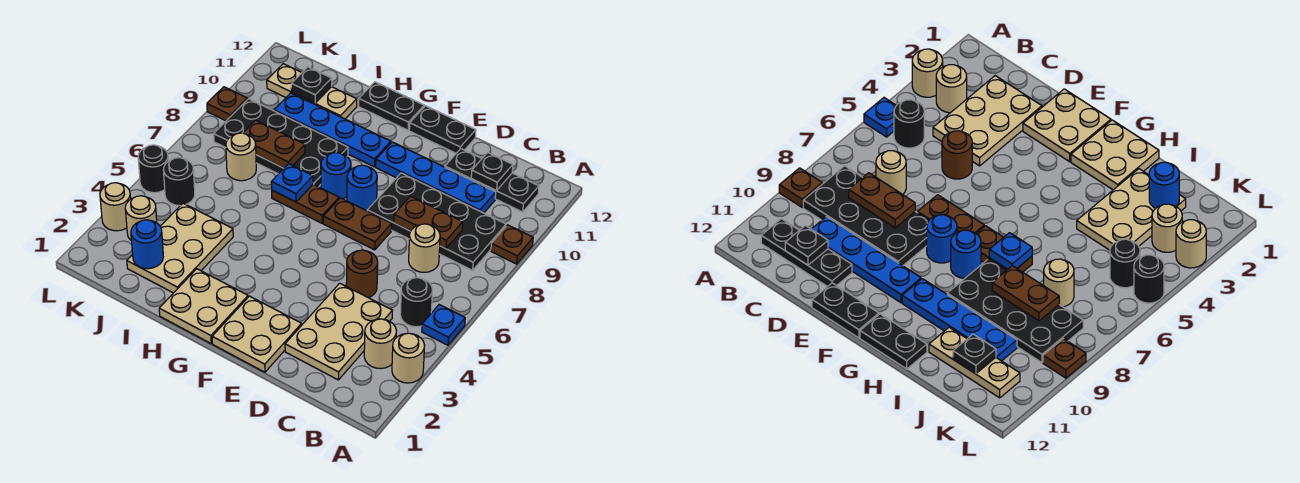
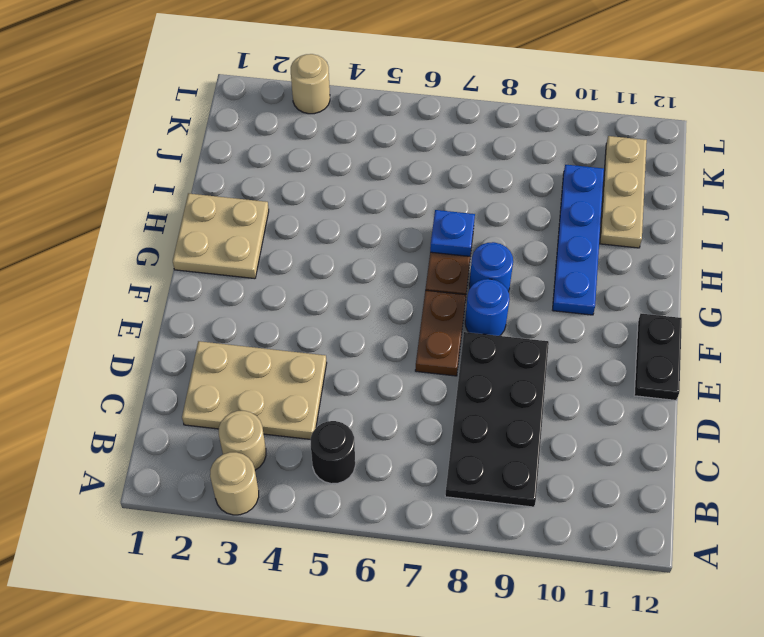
none -> blue plate A5 level 1
none -> brown plate A9 level 1
none -> black plate B11:D11 level 1
none -> tan round brick C7 level 1

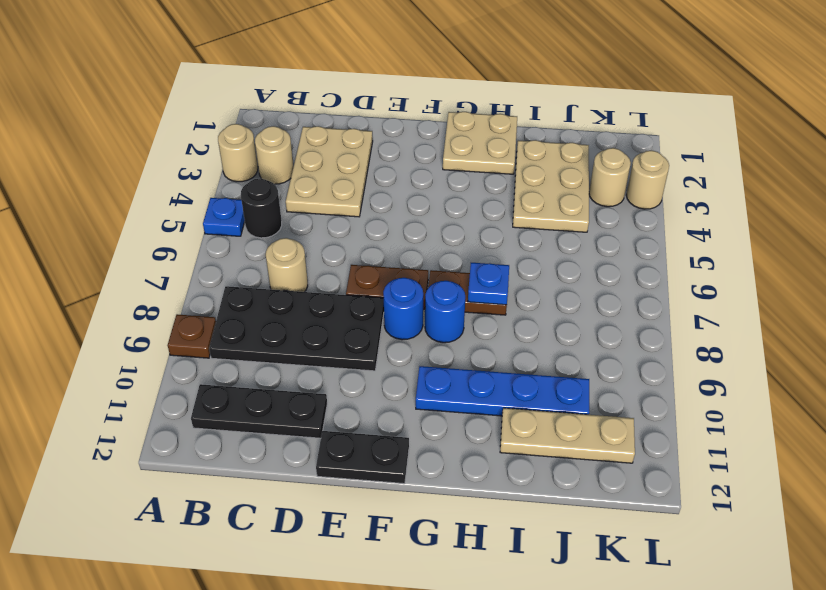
none -> blue plate C10:F10 level 1
none -> brown round brick D5 level 1
none -> tan plate E1:F2 level 1
none -> black plate G12:H12 level 1

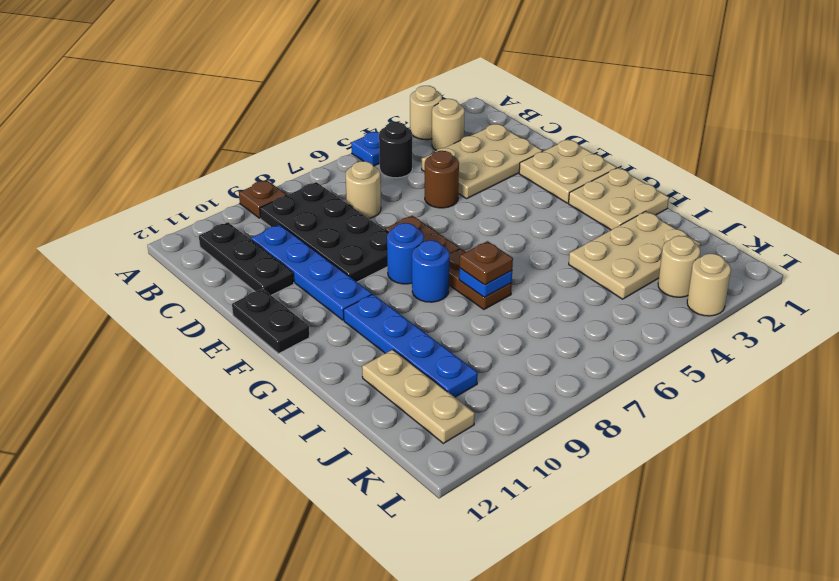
brown plate H7 level 3 -> brown plate L9 level 1
none -> black plate G12:H12 level 1
none -> black plate H8:K9 level 1
none -> tan round brick J7 level 1
none -> black round brick K5 level 1

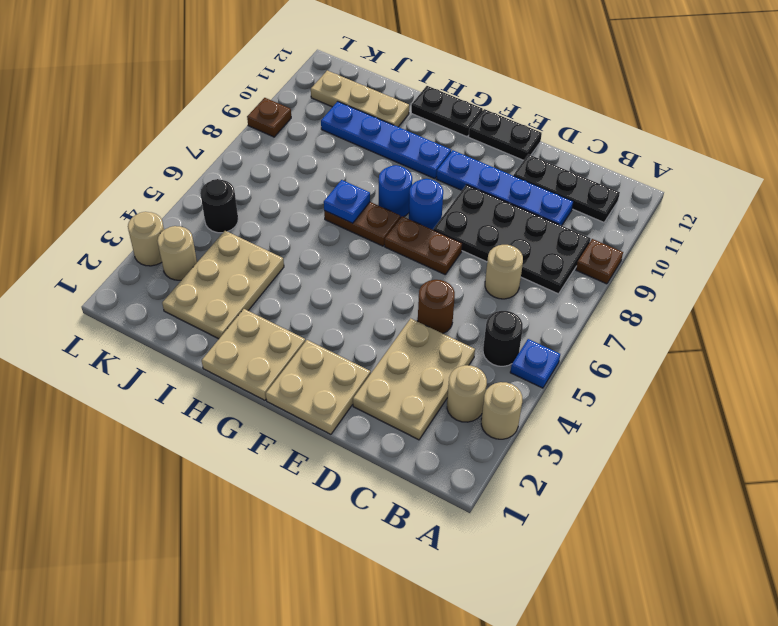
none -> black plate H8:K9 level 1
none -> tan round brick J7 level 1
none -> black round brick L5 level 1
none -> brown plate C8:D8 level 2

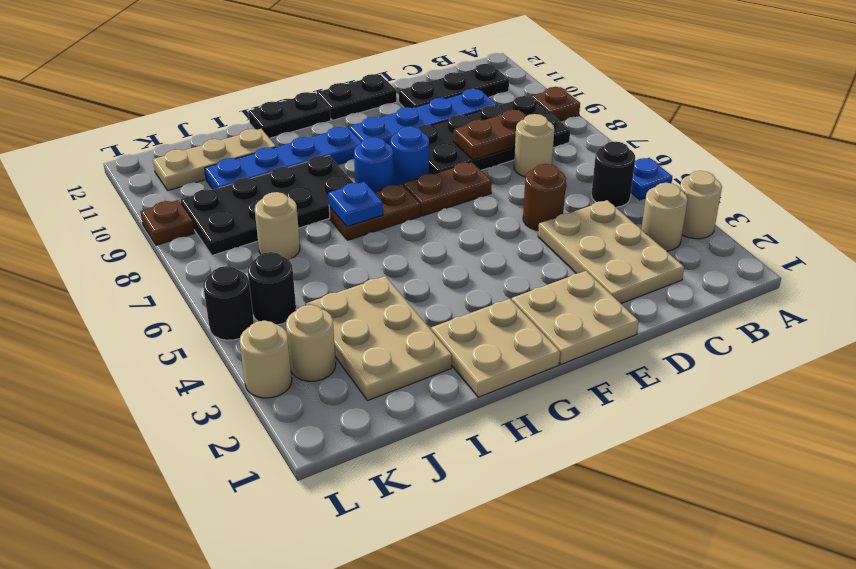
none -> black plate C11 level 2
none -> brown plate I8:J8 level 2
none -> blue round brick J2 level 2
none -> black plate J11 level 2

